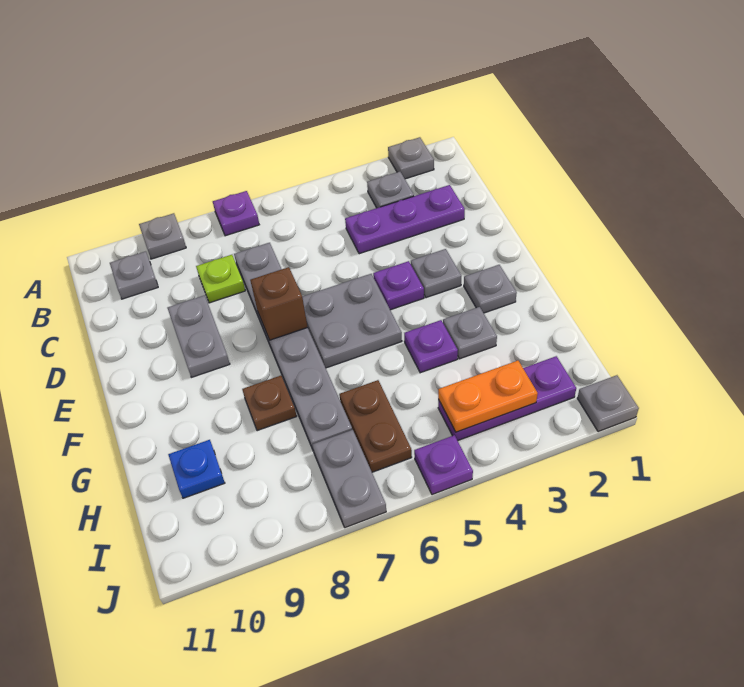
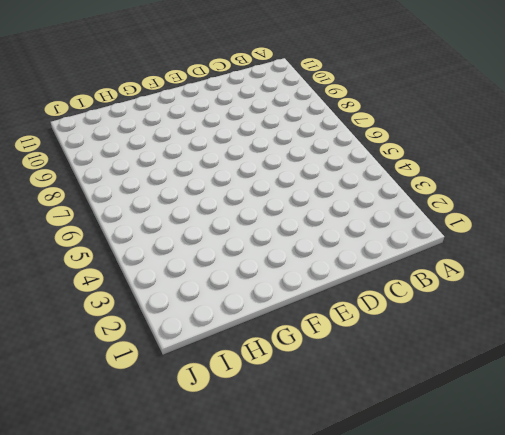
none -> grey plate A2 level 1
none -> purple plate A7 level 1
none -> grey plate A9 level 1

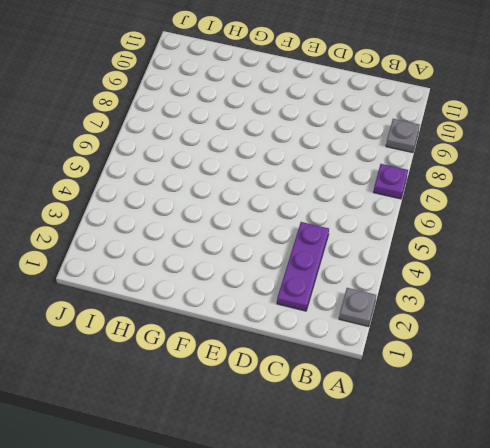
none -> grey plate B3 level 1
none -> grey plate B10 level 1
none -> grey plate C7:H7 level 1

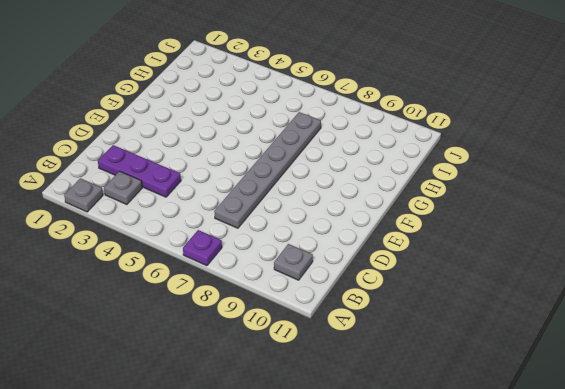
none -> grey plate A9 level 1
none -> lime plate C8 level 1
none -> grey plate D9:E9 level 1

